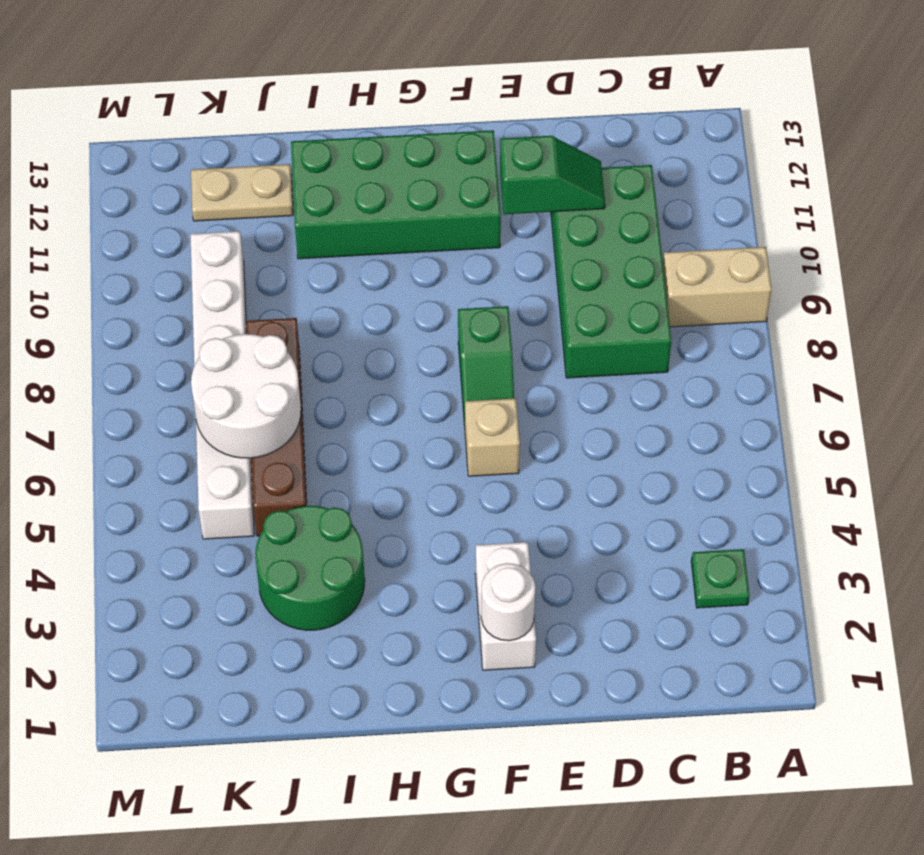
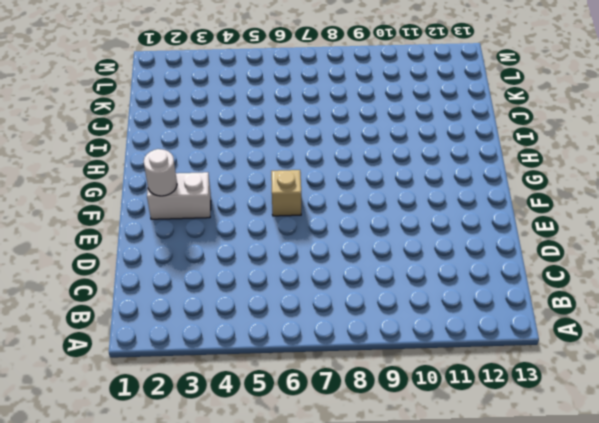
none -> tan brick A9:B9 level 1
none -> green plate B3 level 1
none -> green brick C8:D11 level 1

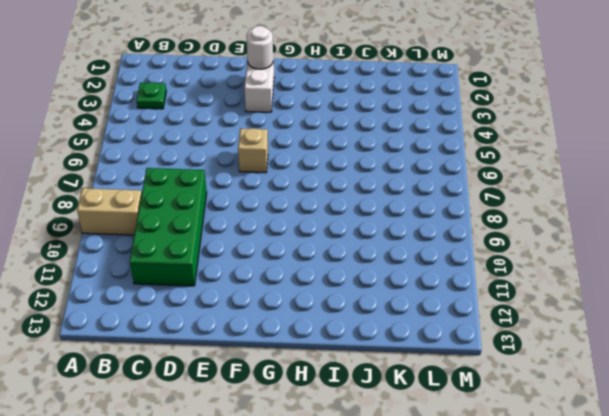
none -> green slope F7:F8 level 1 top 8
none -> green brick F11:I12 level 1
none -> green round brick I3:J4 level 1

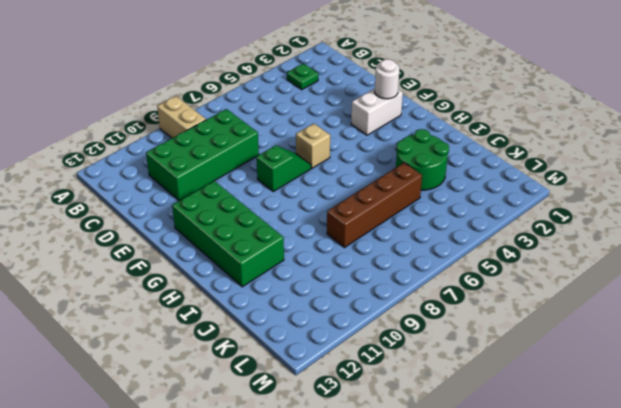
none -> tan plate J12:K12 level 1
none -> white brick K5:K10 level 1
none -> green slope D11:E11 level 2 top E

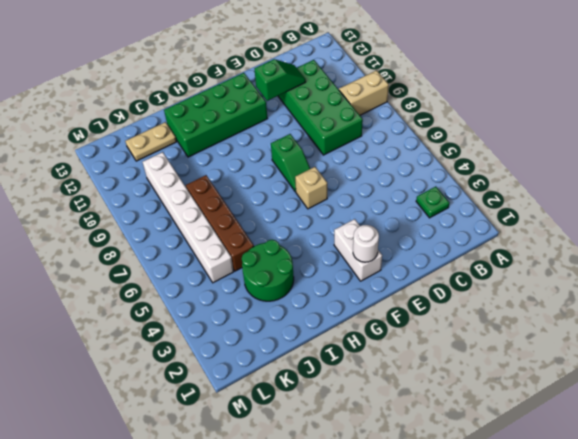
none -> white round brick J6:K7 level 2

